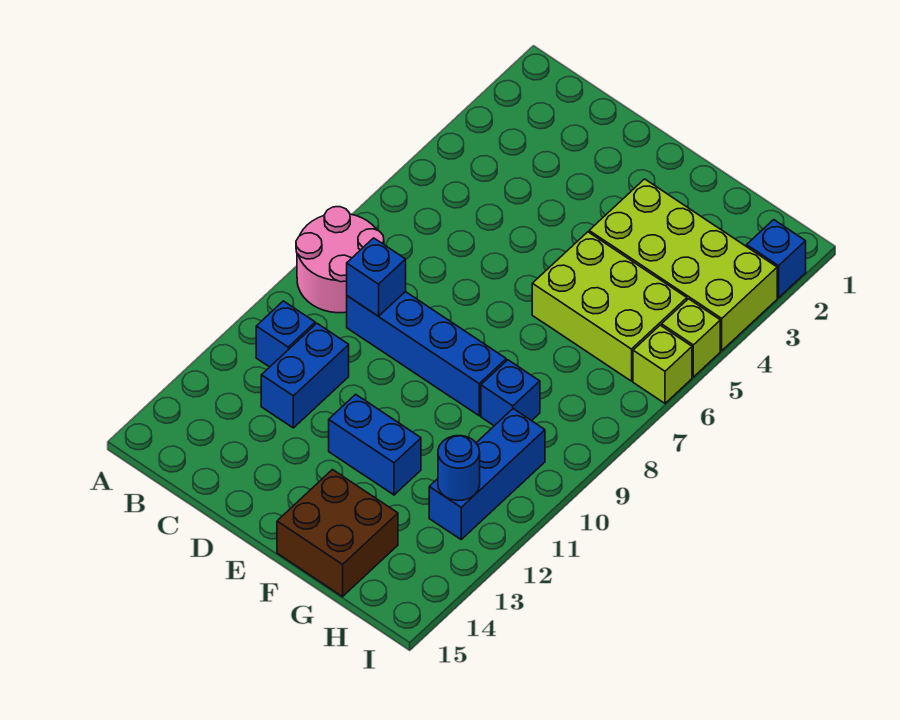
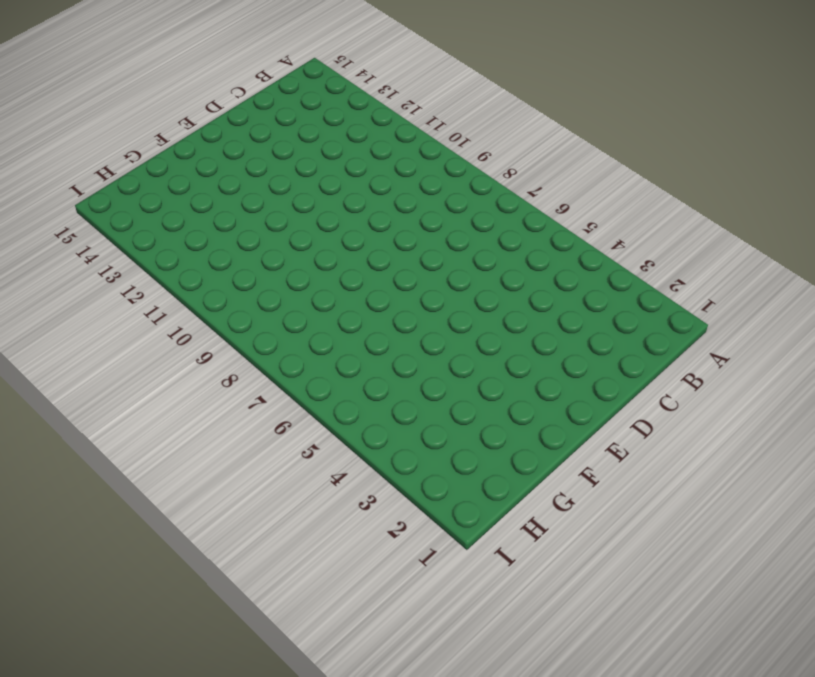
none -> pink round brick A8:B9 level 1
none -> blue brick B11 level 1
none -> blue brick C9:F9 level 1

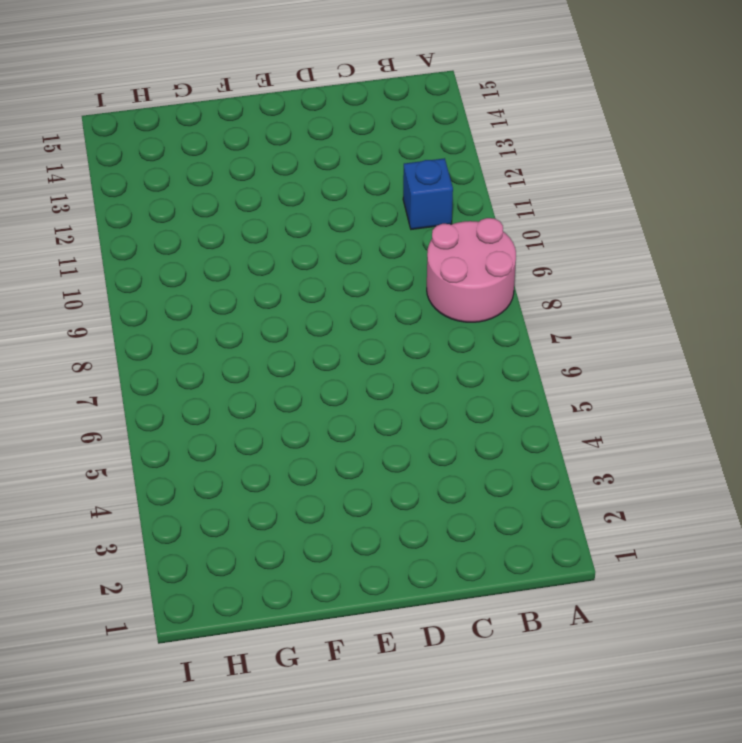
none -> blue brick C9:F9 level 1
none -> blue brick C11:C12 level 1
none -> blue brick E12:F12 level 1

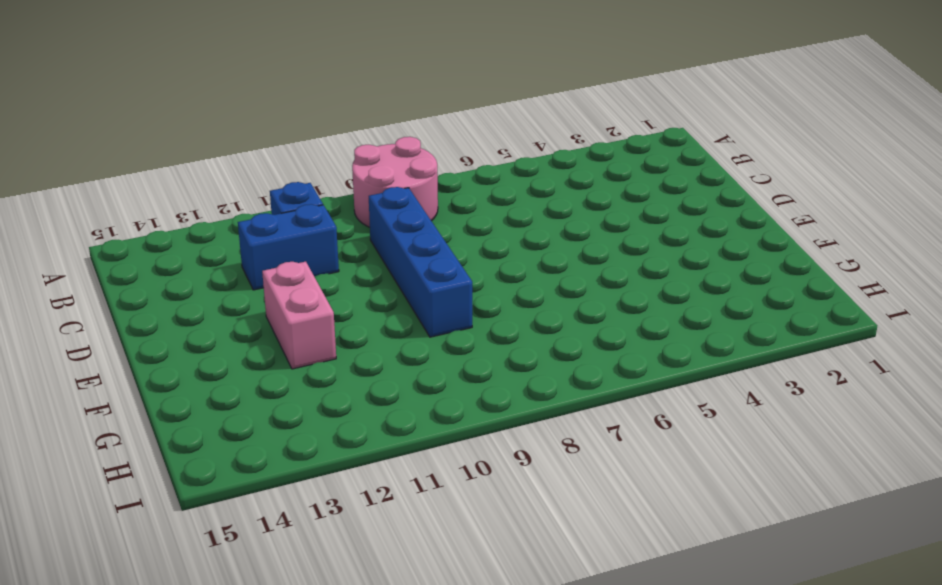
pink brick E12:F12 level 1 -> blue brick E12:F12 level 1
none -> lime brick F3:I4 level 1
none -> lime brick F5:H6 level 1
none -> brown brick F14:G15 level 1

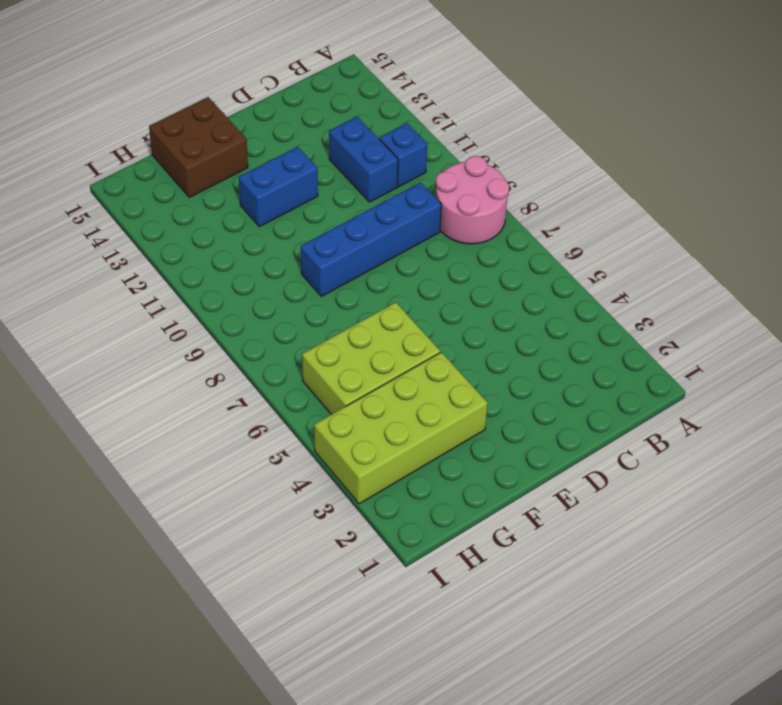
none -> blue brick G9 level 1
none -> blue brick H10:H12 level 1
none -> blue brick I2 level 1

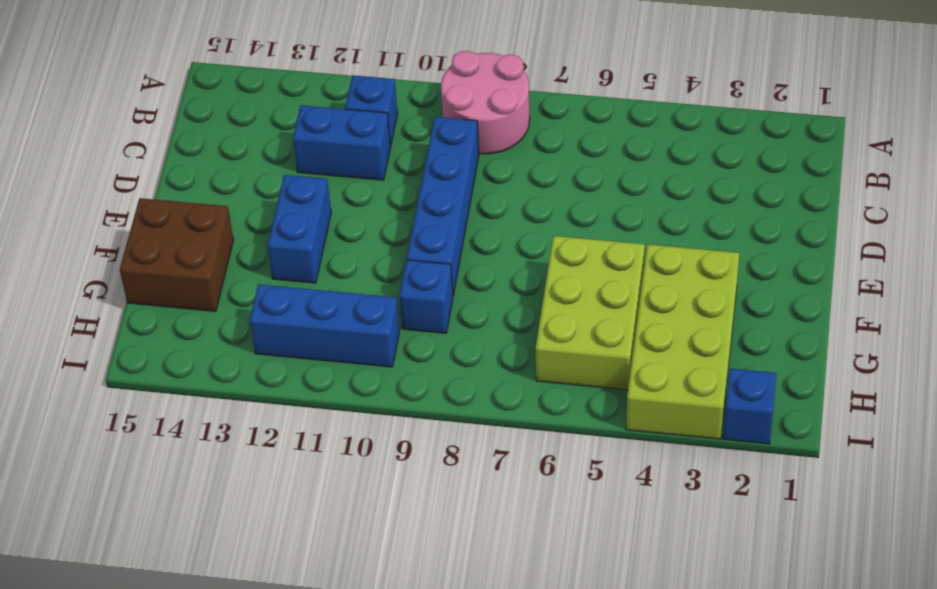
none -> lime brick I5 level 1
none -> lime brick I6 level 1
none -> blue brick C9 level 2

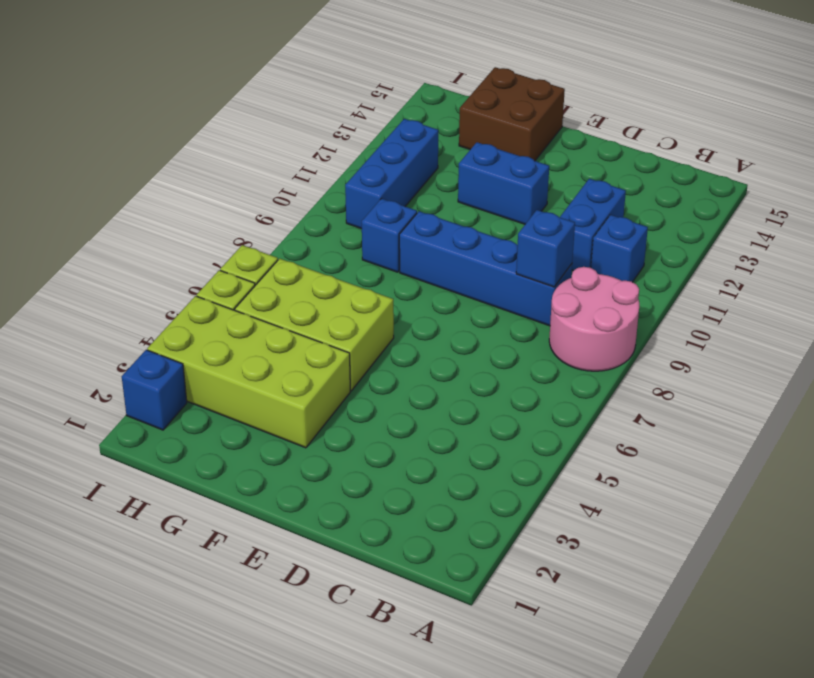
none -> blue round brick H12 level 2

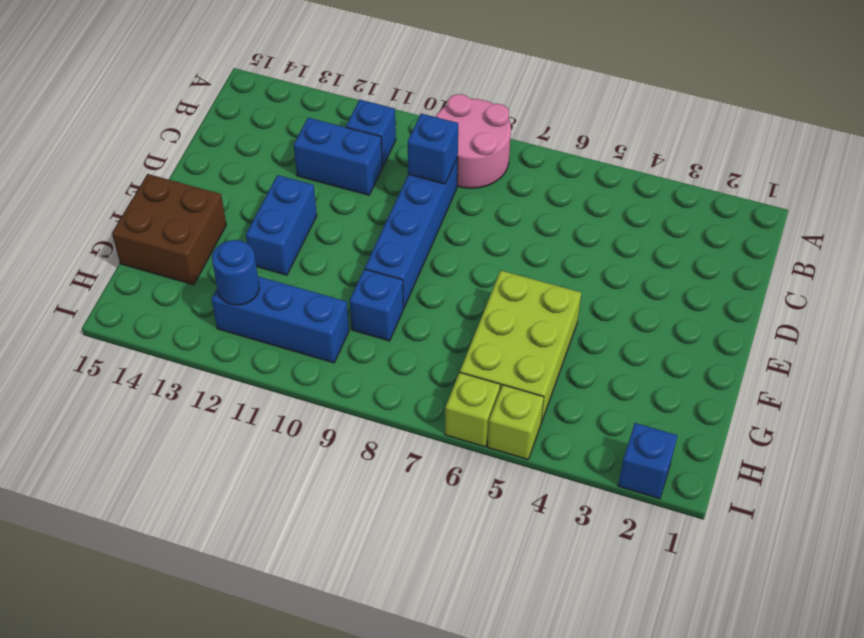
none -> lime brick F3:I4 level 1

